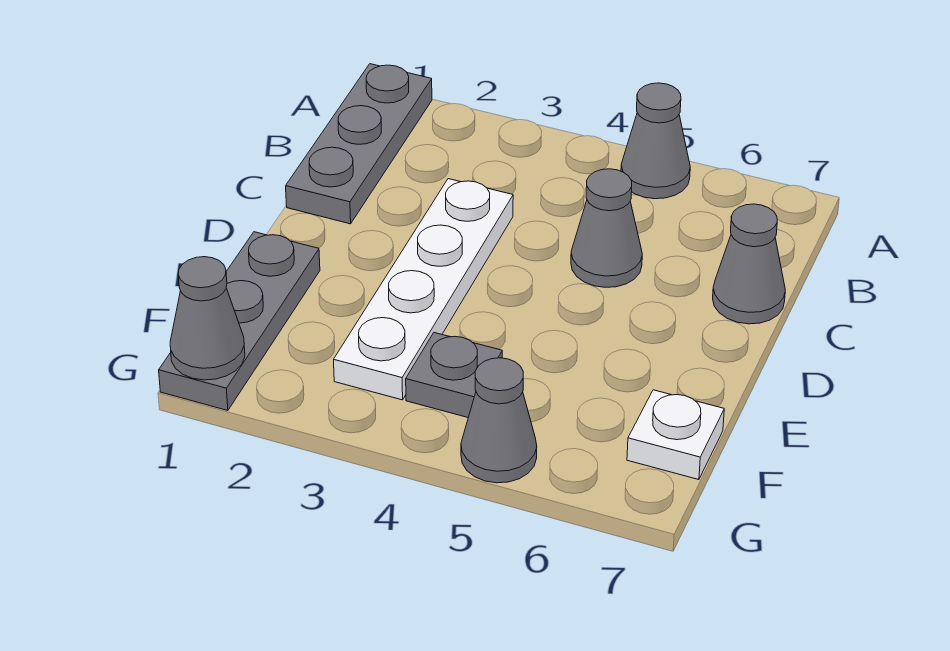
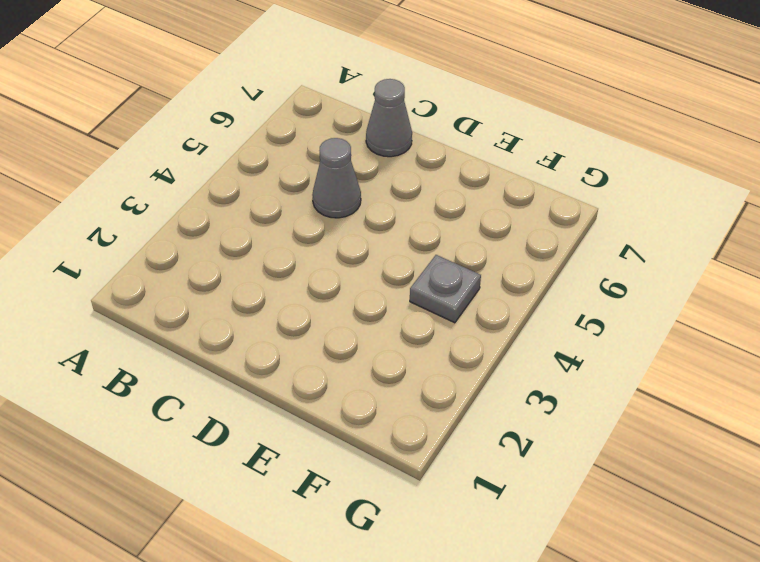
none -> grey plate A1:C1 level 1
none -> grey cone A5 level 1

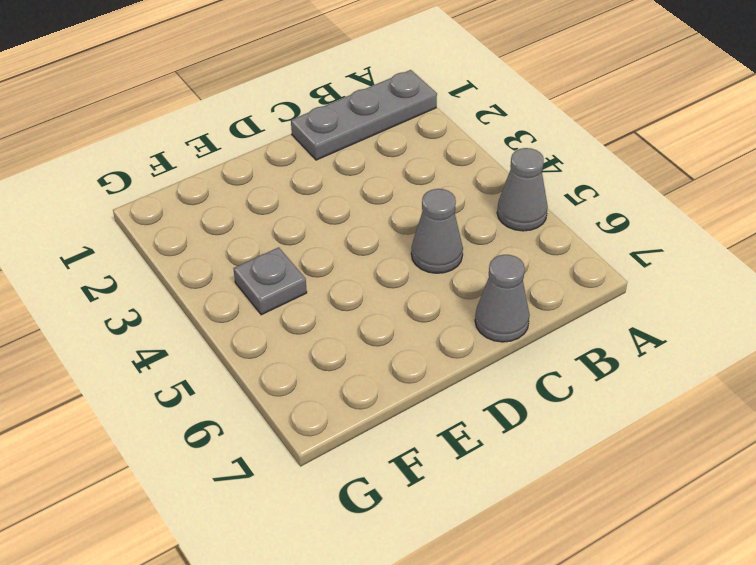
none -> white plate C3:F3 level 1
none -> grey plate E1:G1 level 1

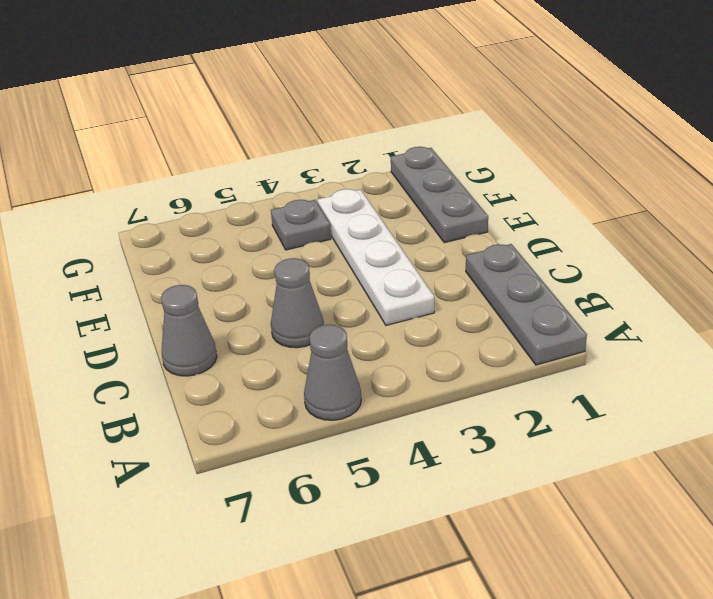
none -> white plate F7 level 1
none -> grey cone G5 level 1

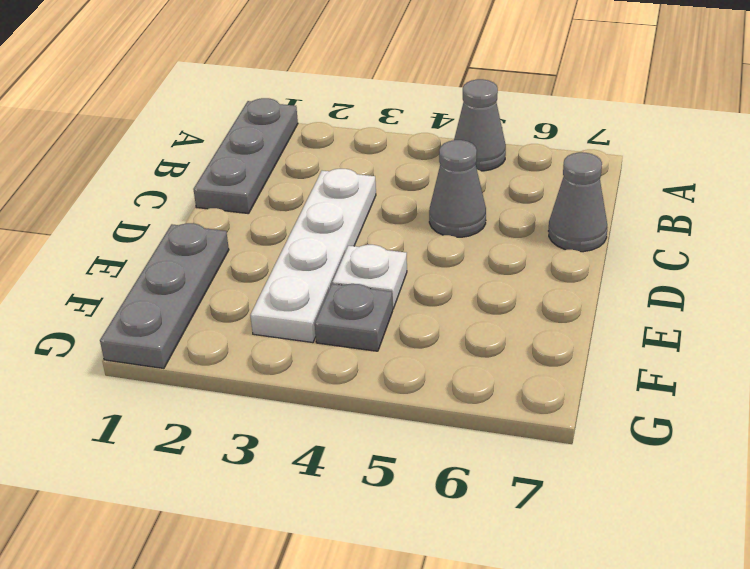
white plate E4 level 1 -> white plate F7 level 1
none -> grey cone G5 level 1
none -> grey cone G1 level 2

